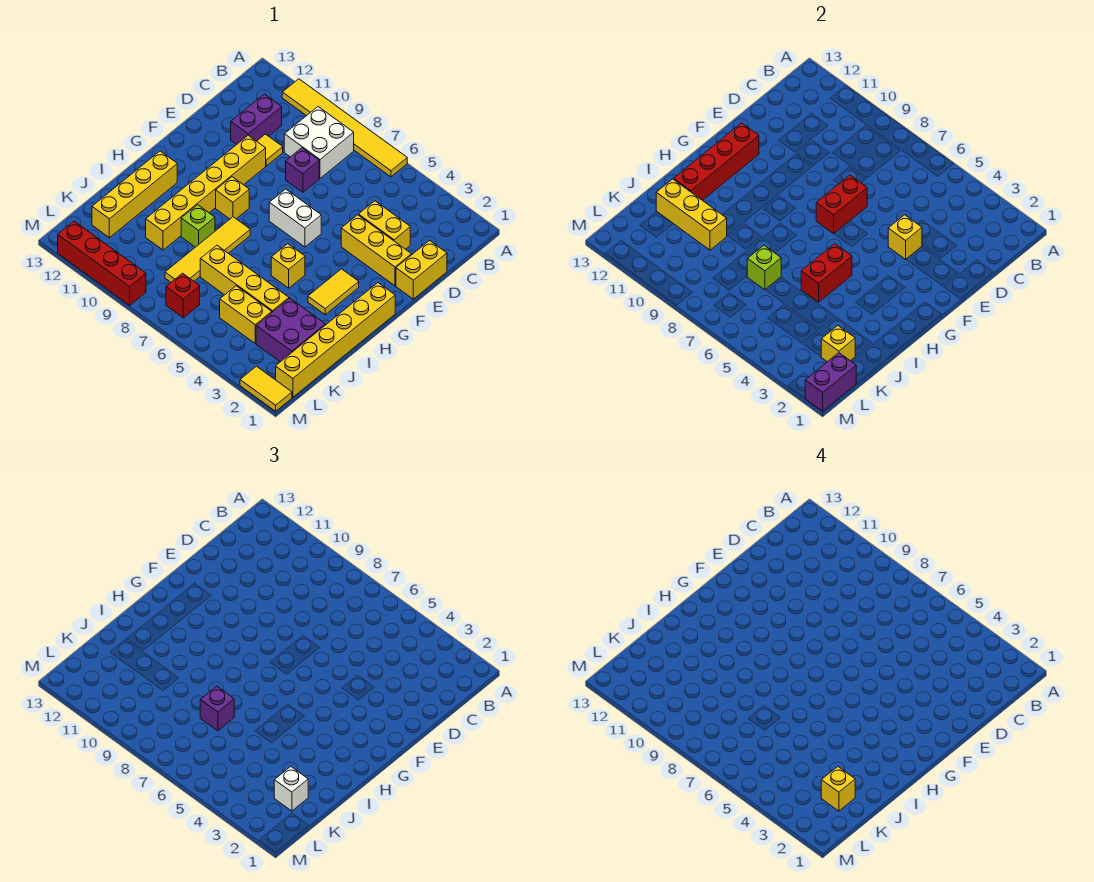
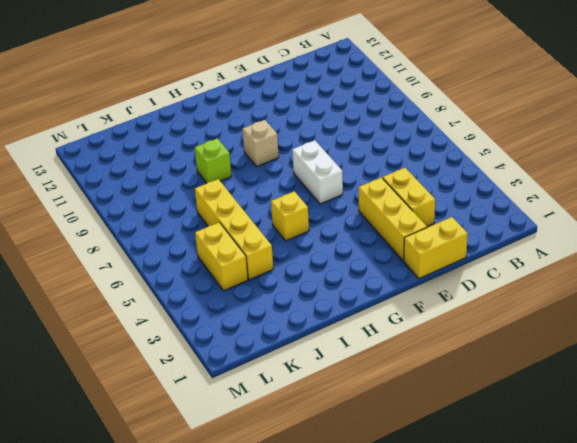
tan brick G9 level 1 -> yellow brick G9 level 1
none -> yellow tile A6:A11 level 1
none -> white brick B8:C9 level 1
none -> purple brick C11:D11 level 1
none -> purple brick D8 level 1

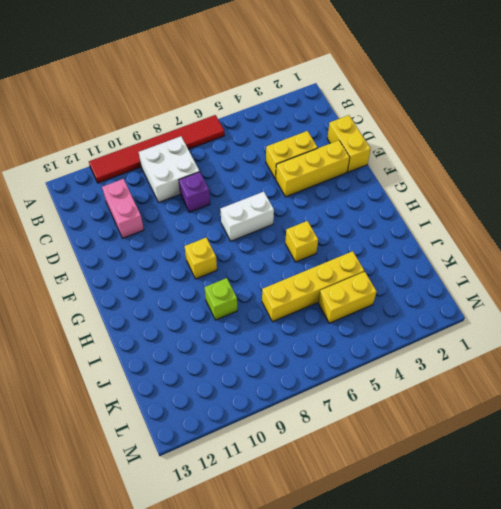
red tile A6:A11 level 1 -> yellow tile A6:A11 level 1
pink brick C11:D11 level 1 -> purple brick C11:D11 level 1
none -> yellow tile D10 level 1
none -> yellow brick E10:J10 level 1
none -> yellow brick G1:L1 level 1
none -> yellow tile G3:H3 level 1

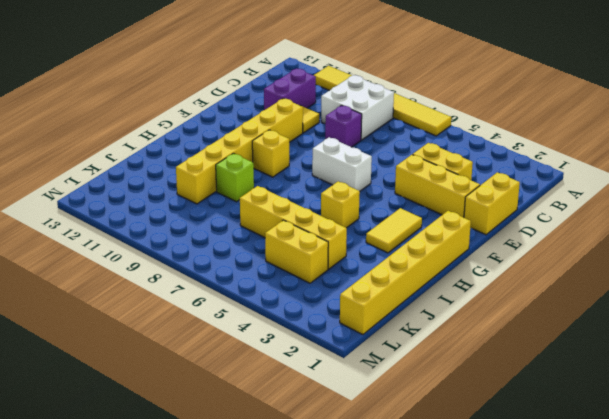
none -> yellow tile H8:K8 level 1
none -> yellow brick H12:K12 level 1
none -> purple brick J2:K3 level 1
none -> red brick L7 level 1

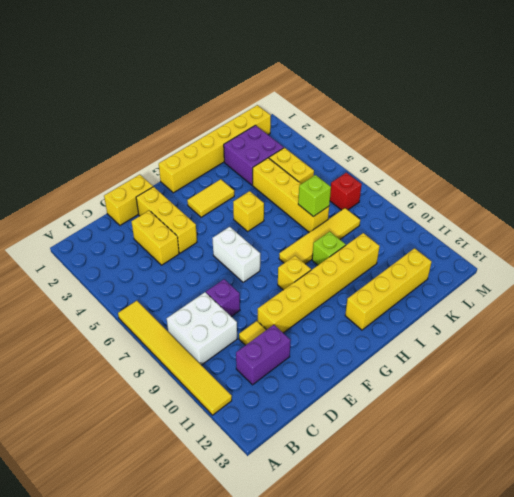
none -> yellow tile M1:M2 level 1
none -> red brick M9:M12 level 1
none -> yellow brick E4 level 2
none -> red brick E7:F7 level 2

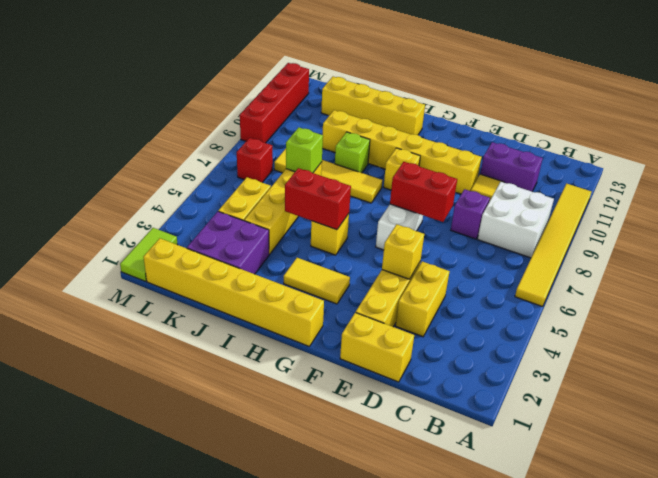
lime tile M1:M2 level 1 -> yellow tile M1:M2 level 1
none -> red brick F12:I12 level 2
none -> yellow brick J10:J12 level 2
none -> yellow brick K2 level 2
none -> purple brick L1:M1 level 2

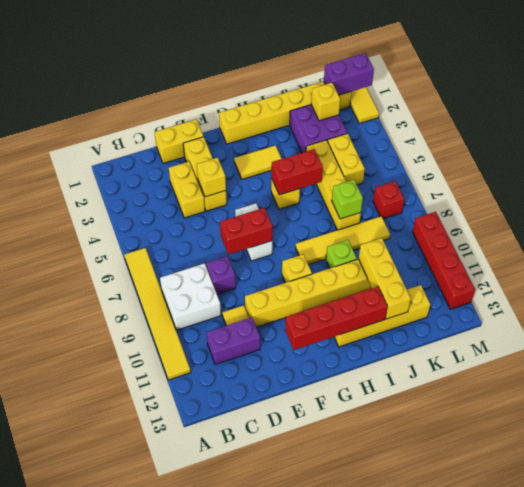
none -> purple brick J7 level 3
none -> white brick K2 level 3
none -> yellow brick K2 level 4

